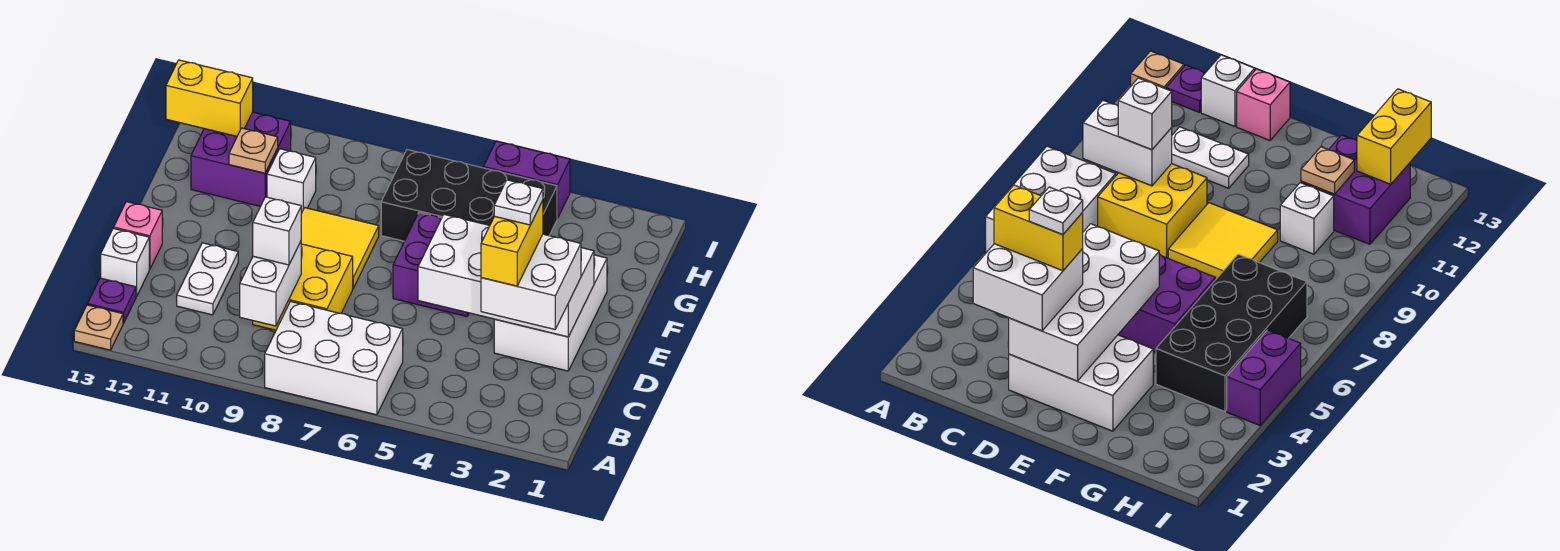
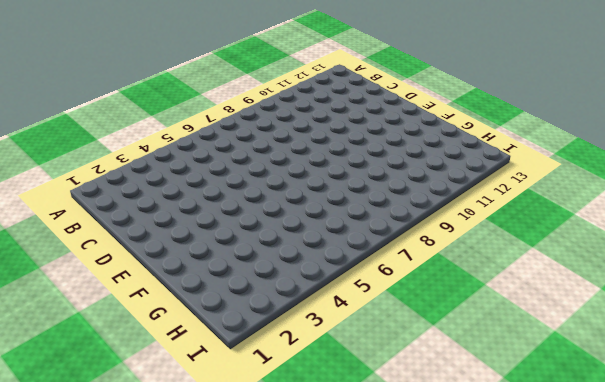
none -> white brick A6:B8 level 1
none -> tan plate A13 level 1
none -> purple plate B13 level 1

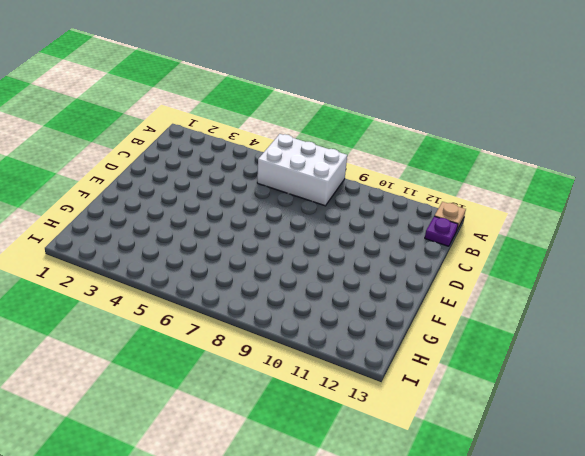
none -> yellow brick C8:D9 level 1
none -> white plate C11:D11 level 1
none -> white brick C13 level 1

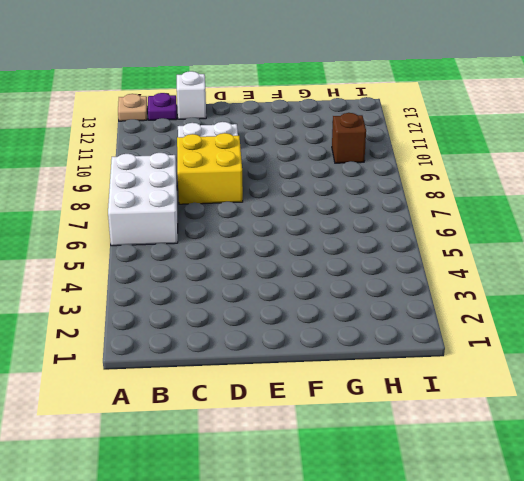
brown brick H10 level 1 -> none
none -> white brick D2:F3 level 1
none -> pink brick D13 level 1
none -> purple brick E5:F6 level 1

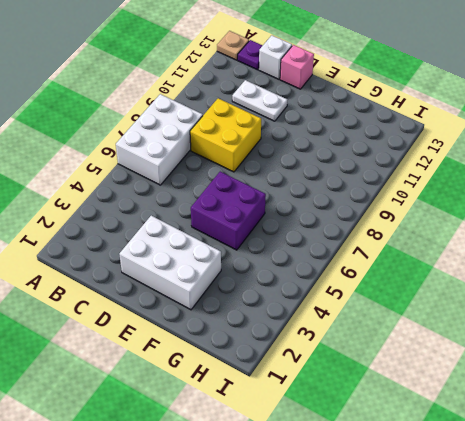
none -> yellow tile E8:F9 level 1
none -> black brick G4:H7 level 1
none -> white brick G10 level 1

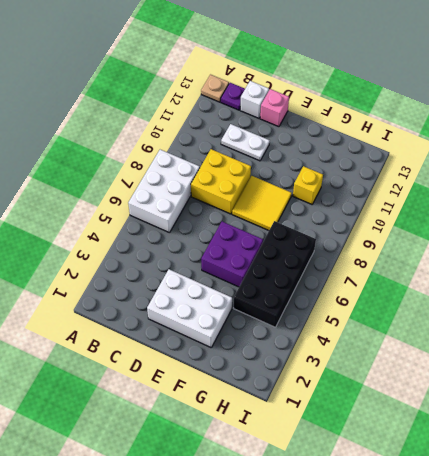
yellow brick G10 level 1 -> white brick G10 level 1
none -> purple brick G11:H12 level 1
none -> purple brick I4:I5 level 1
none -> white brick B9:C9 level 2

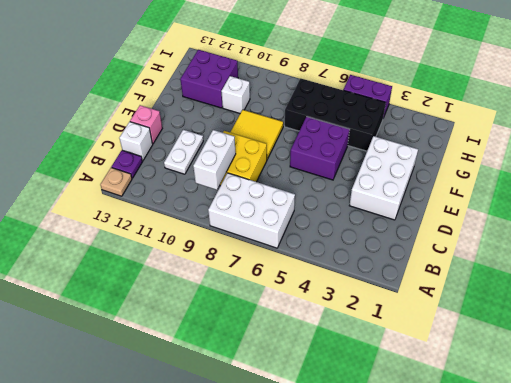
none -> white brick D2:E5 level 2
none -> tan plate G11 level 2
none -> yellow brick H12:H13 level 2

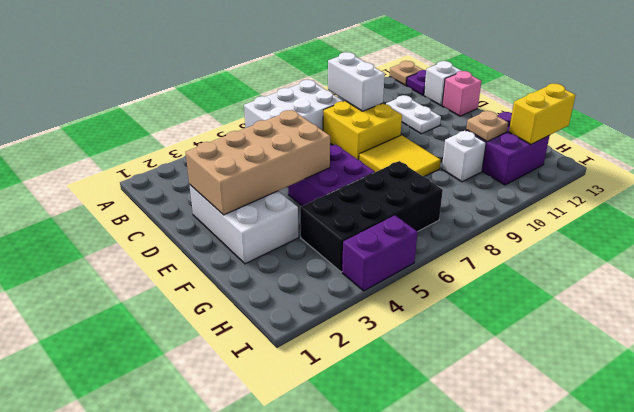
tan brick D2:E5 level 2 -> white brick D2:E5 level 2
none -> white brick C2:D3 level 3
none -> white brick C9 level 3
none -> yellow brick C3:D3 level 4

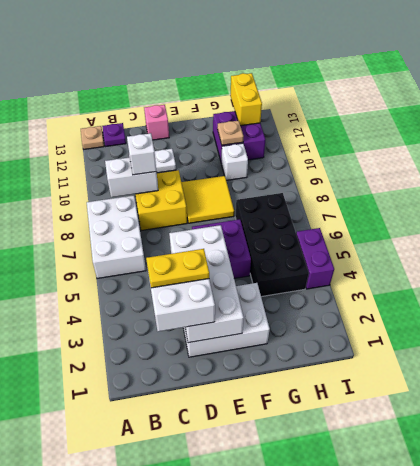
yellow plate C3:D3 level 4 -> yellow brick C3:D3 level 4
none -> white brick C13 level 1
none -> white plate D3 level 5

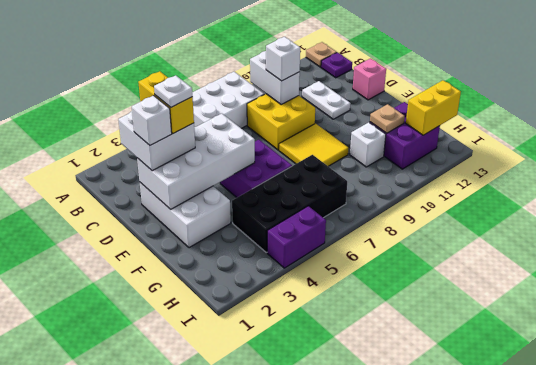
white brick D2 level 4 -> white brick C13 level 1

